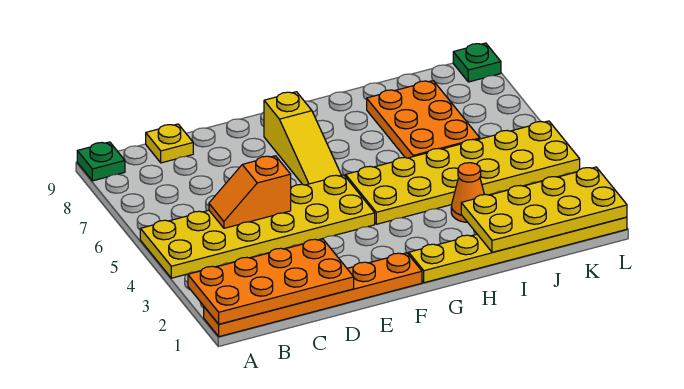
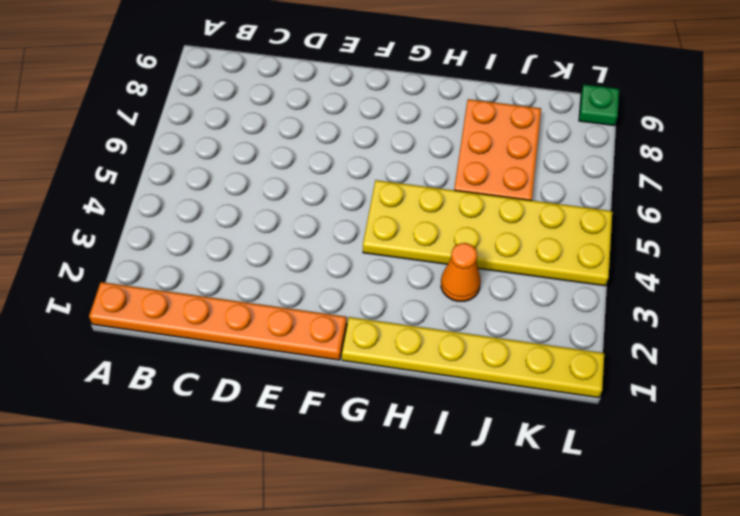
none -> yellow plate A4:F5 level 1
none -> green plate A9 level 1
none -> yellow plate C9 level 1

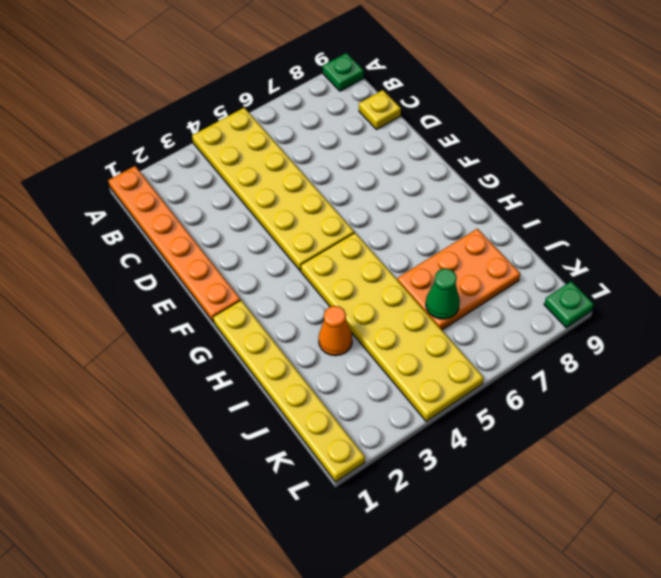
green cone J6 level 2 -> none
none -> yellow slope F6:F8 level 1 top 8
none -> orange plate A1:D2 level 2
none -> orange slope C5:D5 level 2 top D

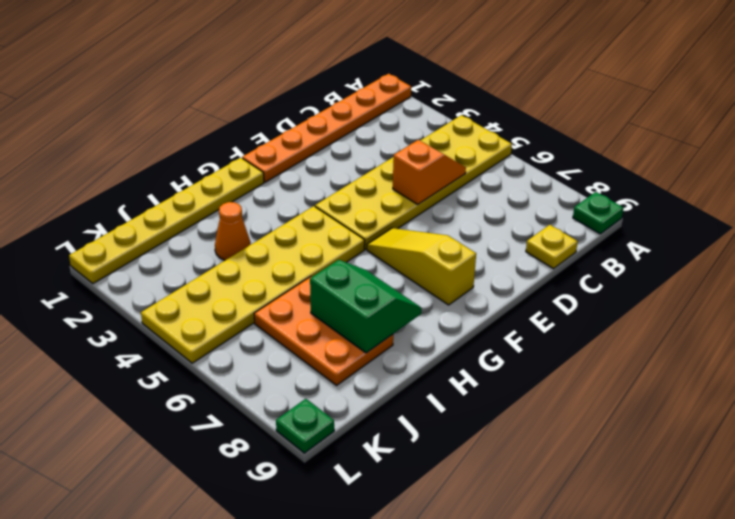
green slope H7:I8 level 2 top I -> none
none -> orange plate A1:D2 level 2
none -> yellow plate I1:L2 level 2

